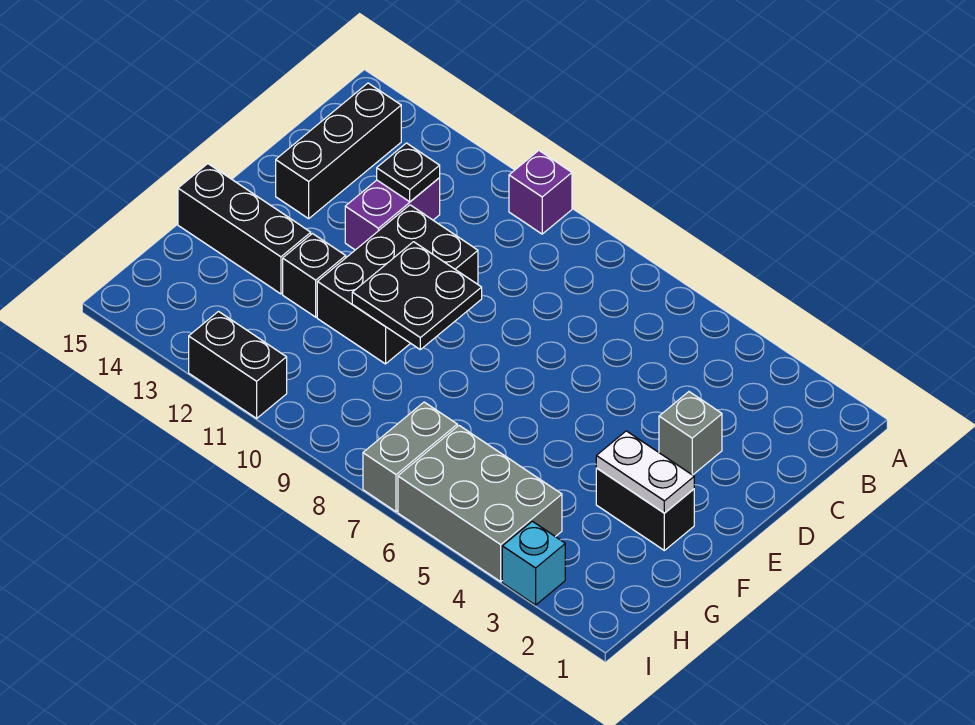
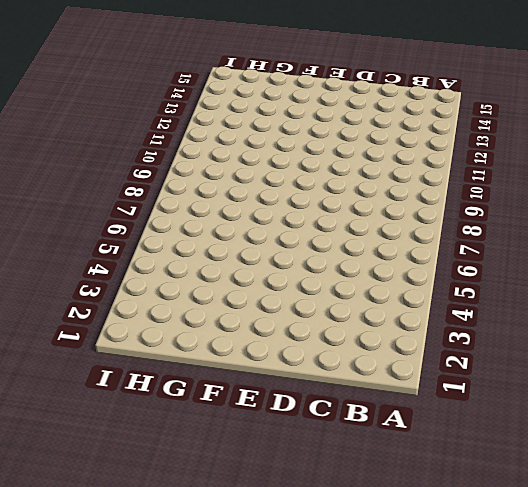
none -> purple brick A10 level 1
none -> black brick B14:D14 level 1
none -> purple brick C12:D12 level 1

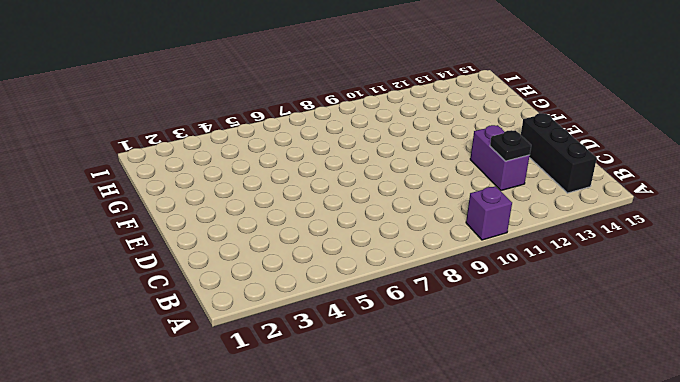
none -> grey brick D3 level 1
none -> black brick D10:F11 level 1
none -> black brick F2:F3 level 1

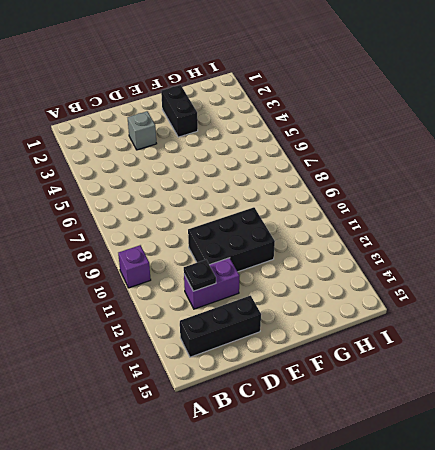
none -> black brick F12 level 1
none -> black brick F13:F15 level 1
none -> grey brick H4:I6 level 1

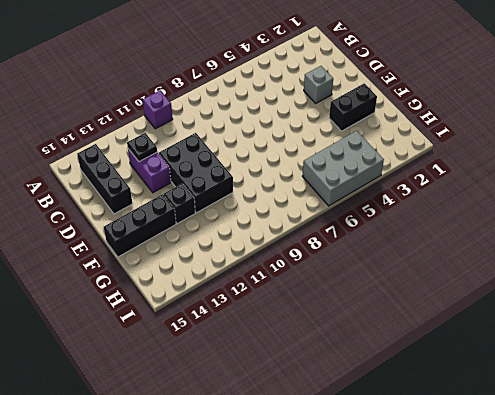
none -> grey brick H7:I7 level 1
none -> cyan brick I3 level 1
none -> black brick I11:I12 level 1

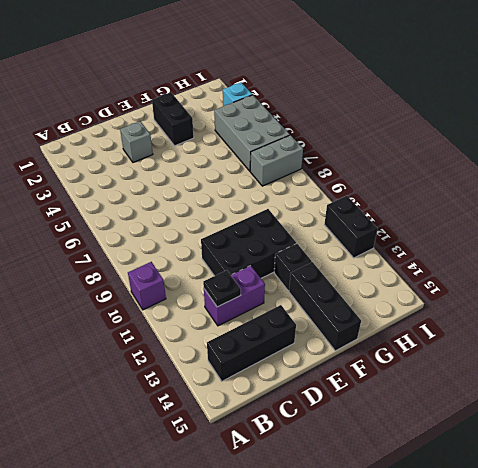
none -> black plate E9:F10 level 2
none -> white plate F2:F3 level 2

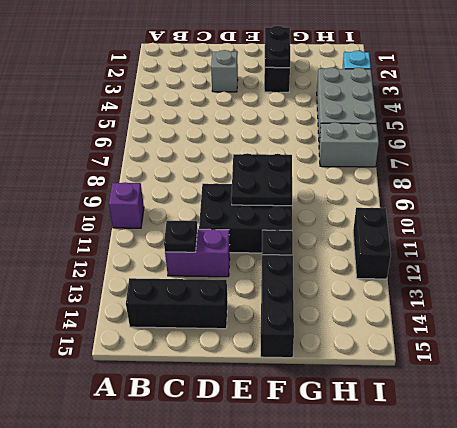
black plate F2:F3 level 2 -> white plate F2:F3 level 2

